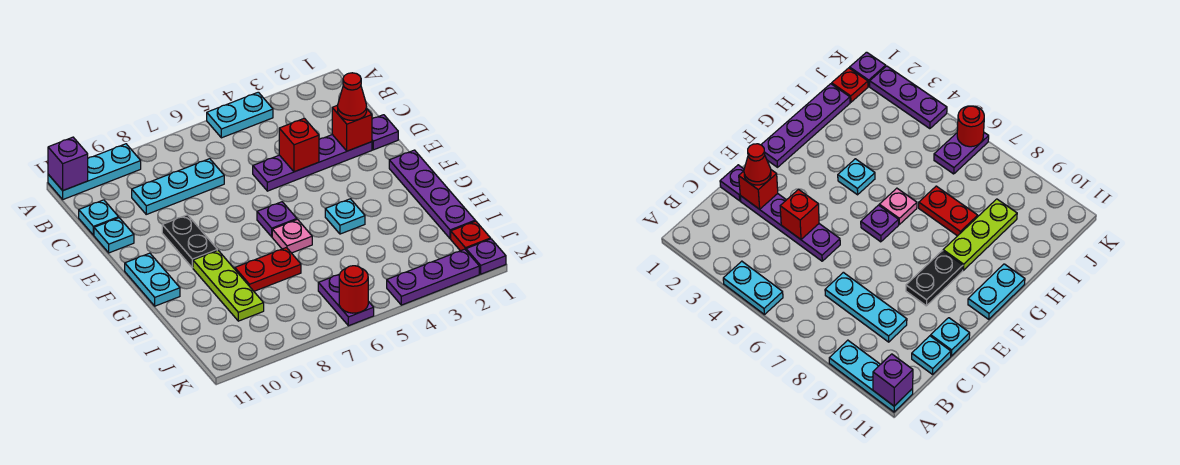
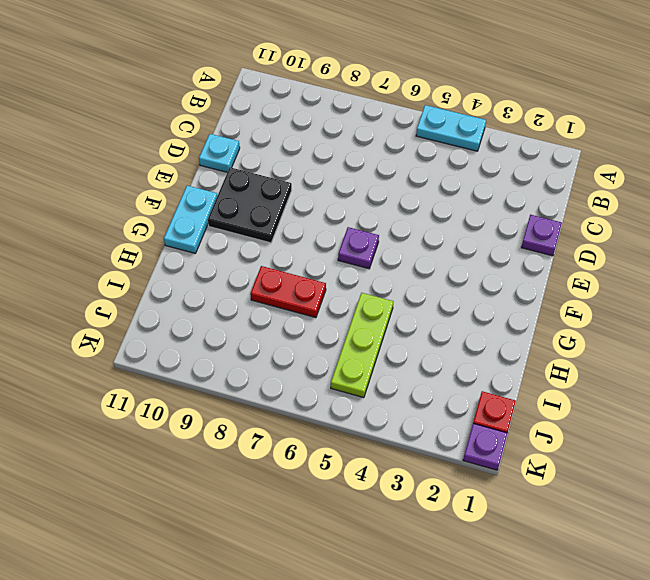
black plate E9:F10 level 1 -> black plate E9:F9 level 1
lime plate H5:J5 level 1 -> lime plate G9:I9 level 1
none -> cyan plate A9:A11 level 1
none -> cyan plate C7:C9 level 1
none -> cyan plate C11 level 1

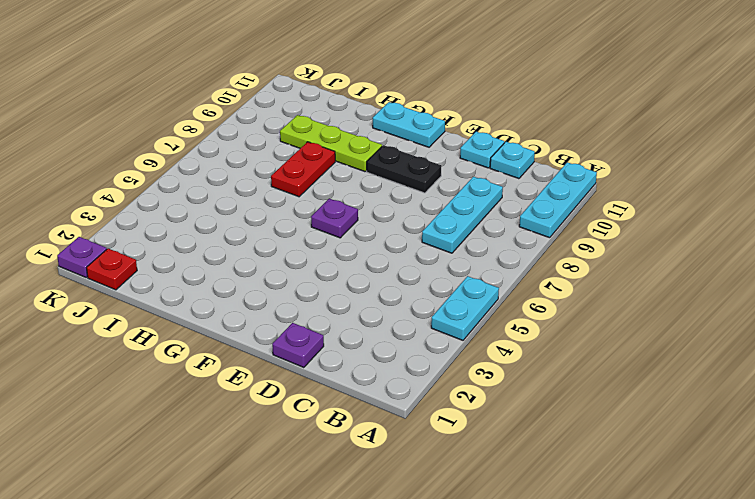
none -> purple plate D2:D5 level 1
none -> purple plate F1:I1 level 1
none -> cyan plate G4 level 1

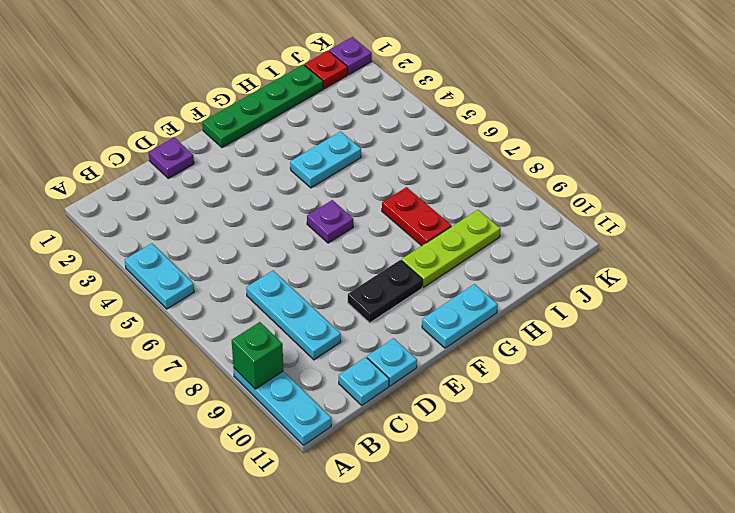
green brick A9 level 2 -> none
green plate F1:I1 level 1 -> purple plate F1:I1 level 1
cyan plate G4:H4 level 1 -> cyan plate G4 level 1
none -> purple plate D2:D5 level 1
none -> pink plate G6 level 1
none -> purple plate J6:K6 level 1

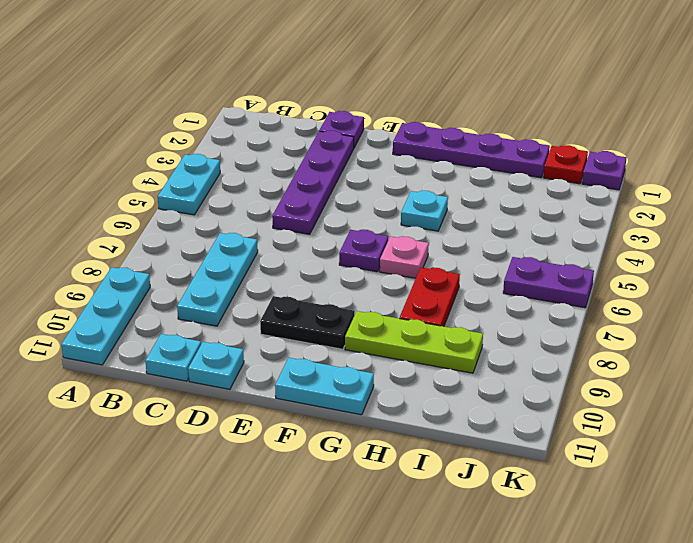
none -> purple plate K2:K4 level 1
none -> purple brick A11 level 2
none -> red brick D2 level 2

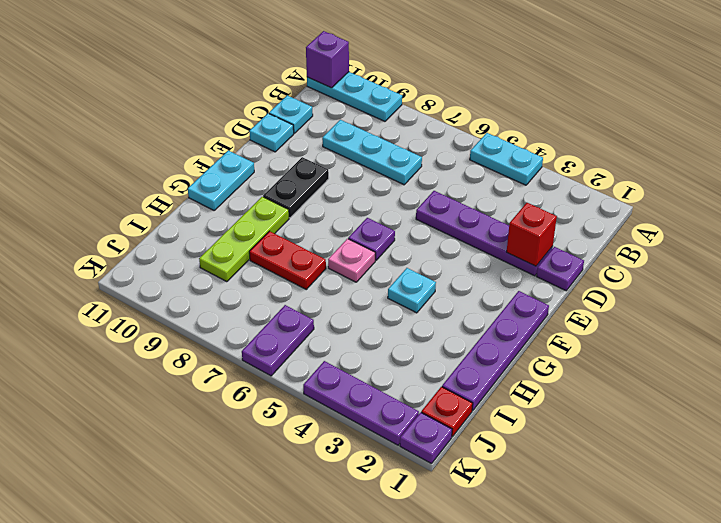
none -> red brick D4 level 2
none -> red round brick K6 level 2
none -> red cone D2 level 3

